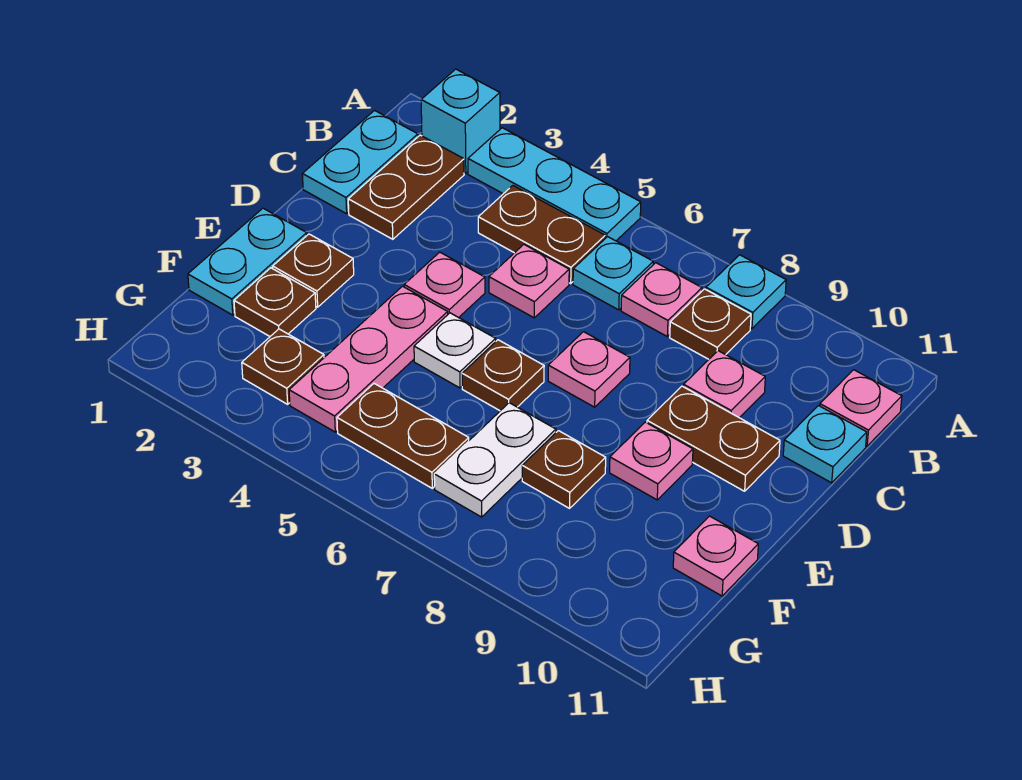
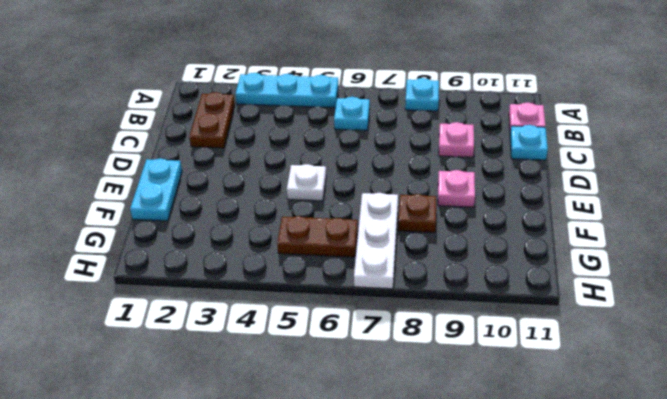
white plate F7:H7 level 1 -> white plate F7:G7 level 1
none -> cyan brick A2 level 1
none -> cyan plate B1:C1 level 1
none -> brown plate B4:B5 level 1

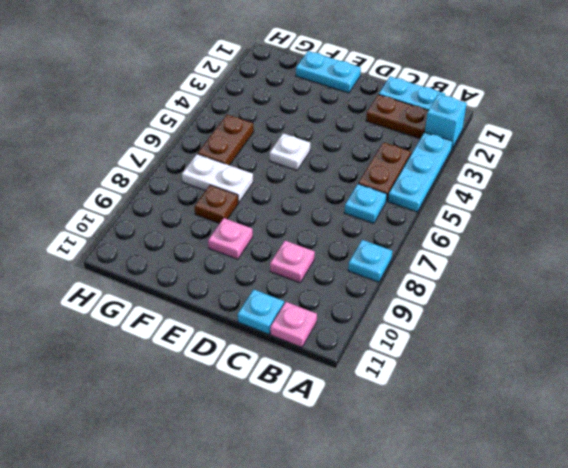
none -> pink plate B7 level 1
none -> brown plate B8 level 1
none -> pink plate C5 level 1

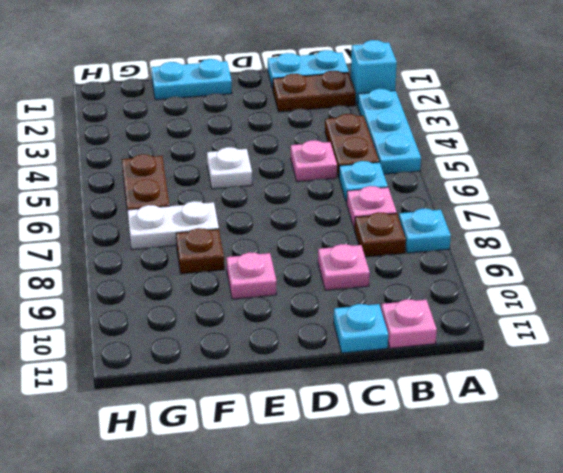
none -> pink plate D4 level 1
none -> pink plate D7 level 1
none -> brown plate D9:D10 level 1

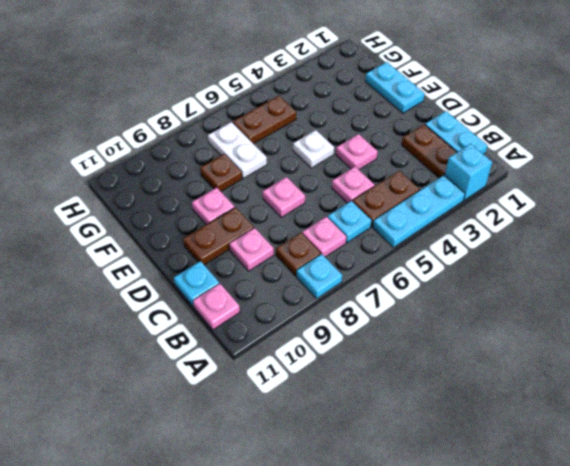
none -> brown plate E2 level 1
none -> pink plate E4:G4 level 1
none -> brown plate E6 level 1

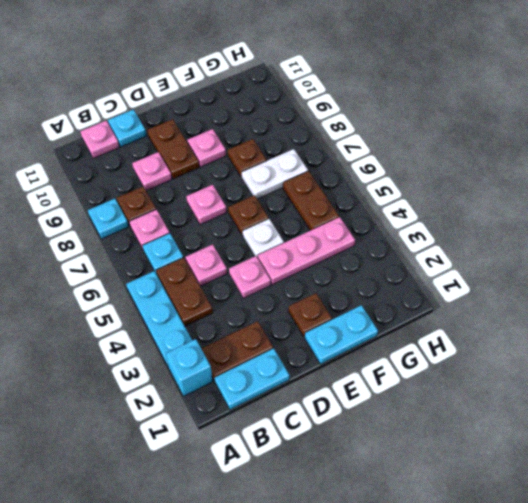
none -> brown plate F2 level 1
none -> pink plate F11 level 1
none -> brown plate G3 level 1

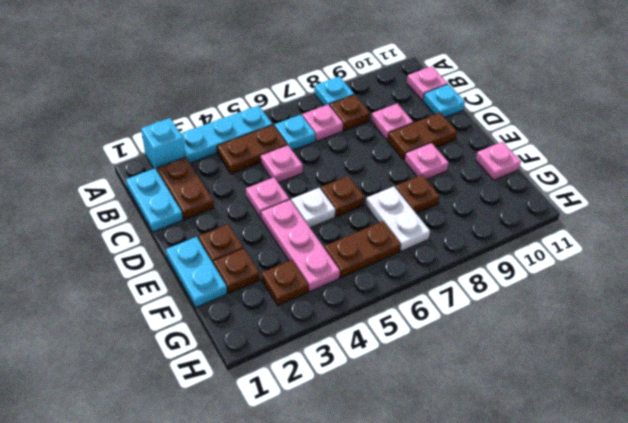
none -> pink plate D7 level 1

